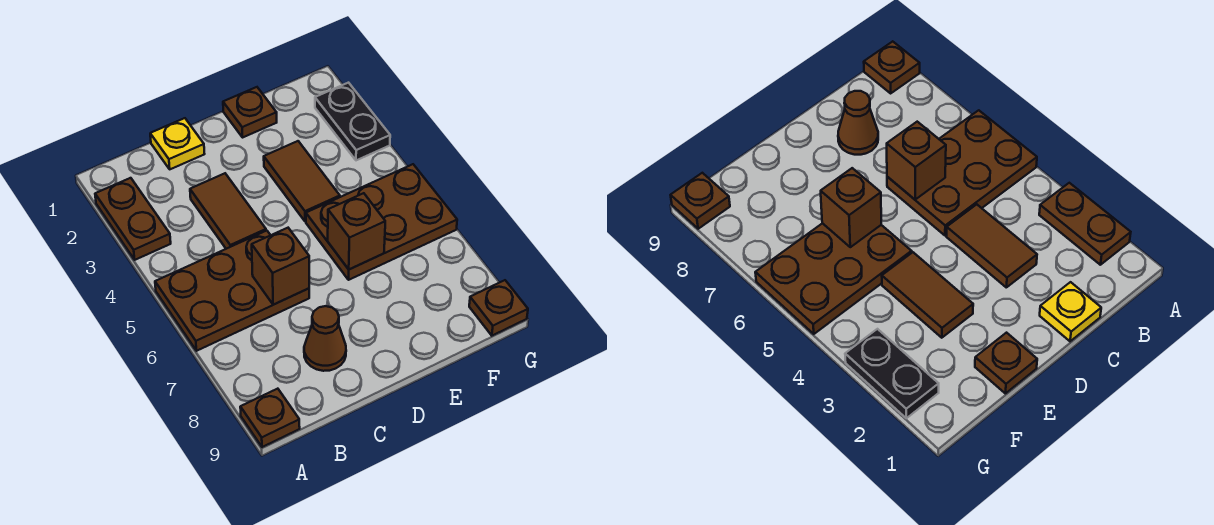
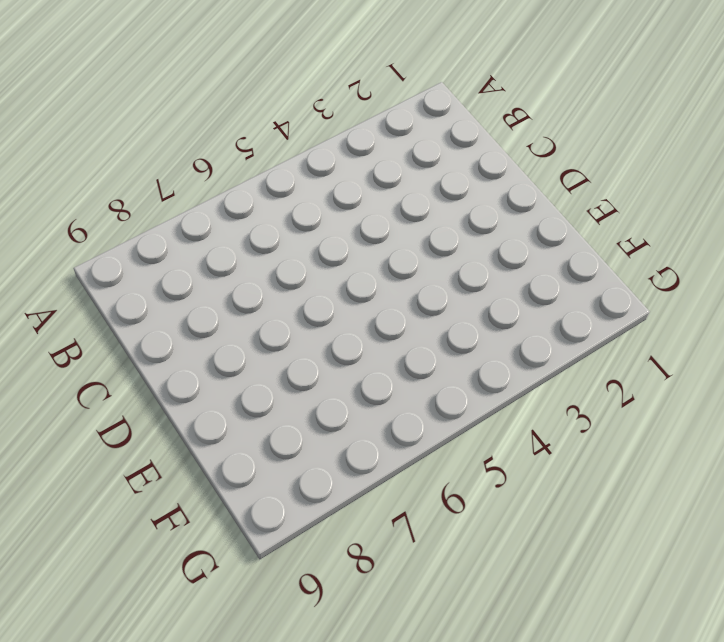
none -> brown plate A2:A3 level 1
none -> brown plate A5:C6 level 1
none -> brown plate A9 level 1

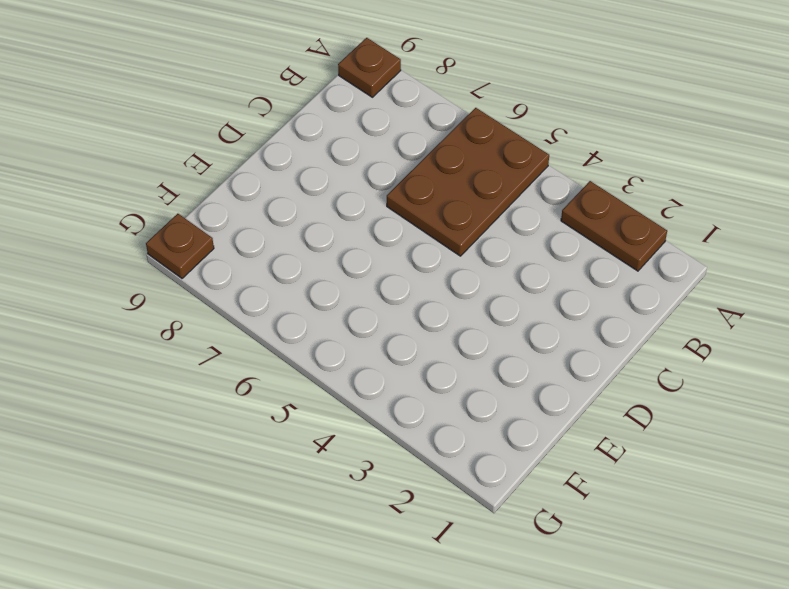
none -> yellow plate C1 level 1
none -> brown tile C3:C4 level 1
none -> brown cone C8 level 1

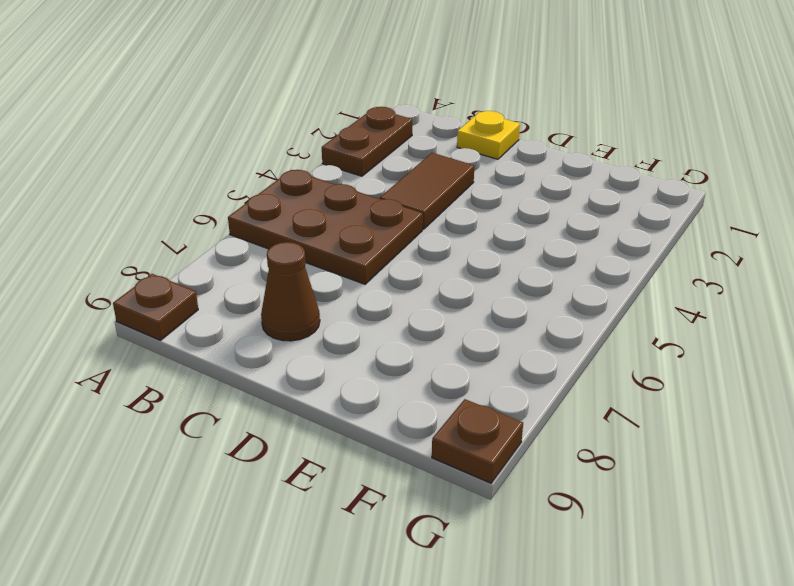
none -> brown plate E1 level 1
none -> brown tile E3:E4 level 1
none -> brown plate E5:G6 level 1

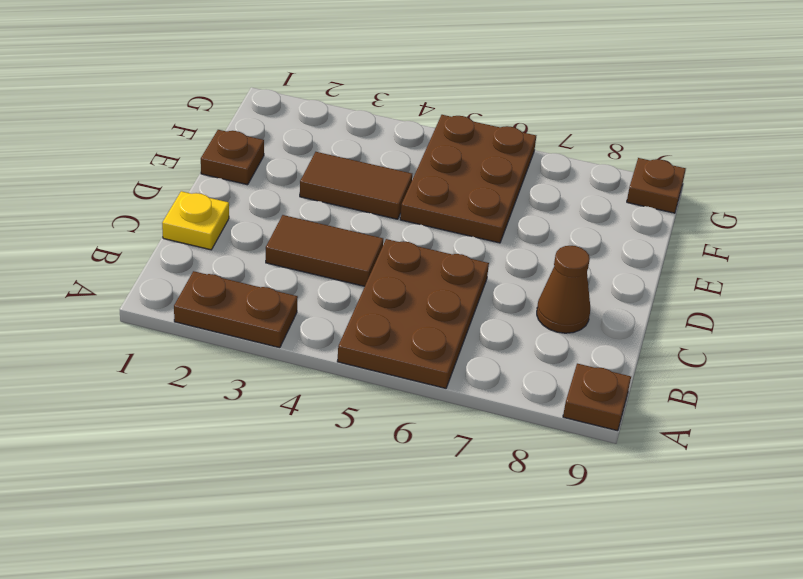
none -> black plate G2:G3 level 1
none -> brown brick C6 level 2
none -> brown brick E6 level 2

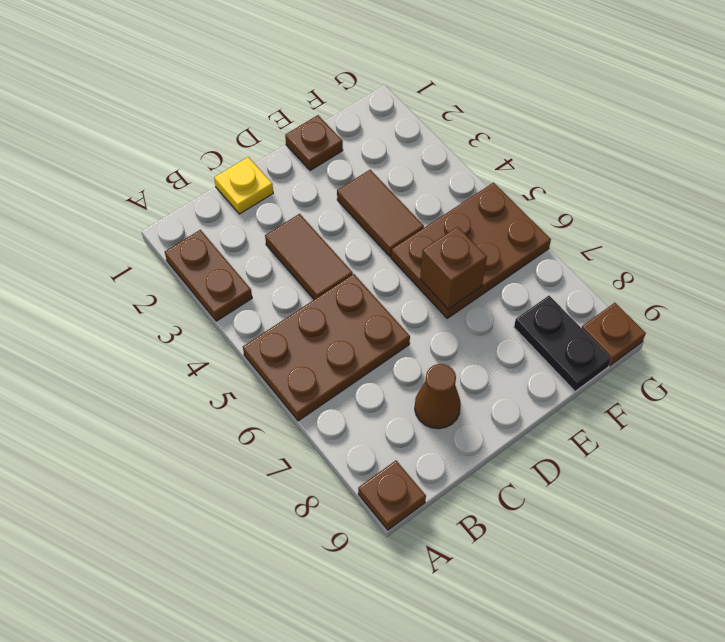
black plate F8:F9 level 1 -> black plate G2:G3 level 1
none -> brown brick C6 level 2

